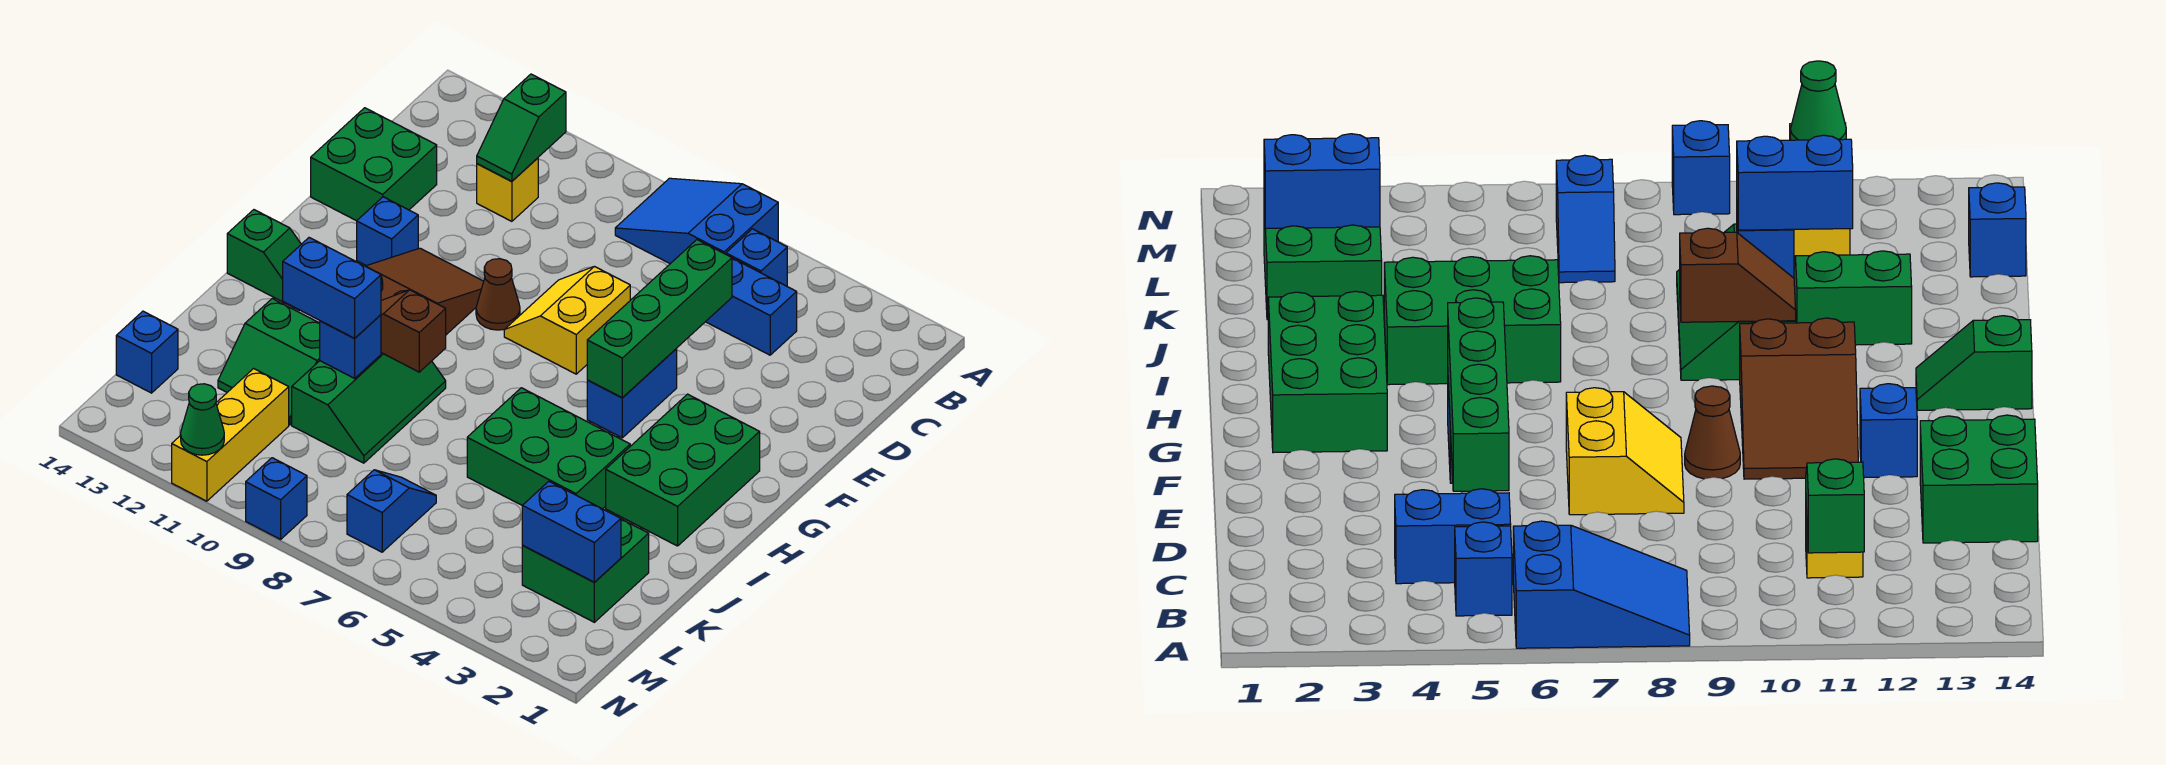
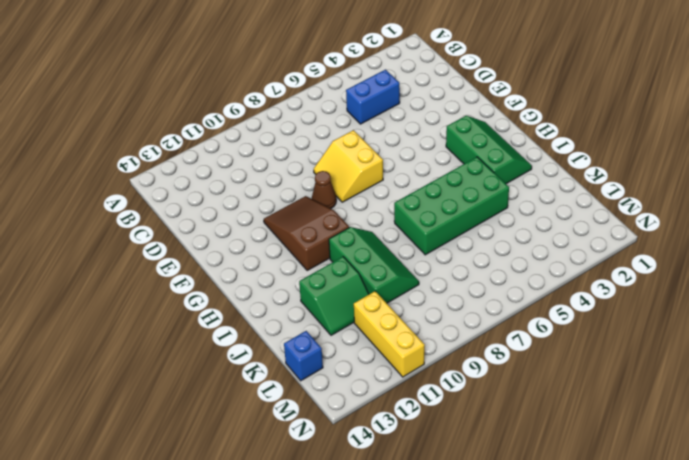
green slope G2:I3 level 1 top 3 -> green brick G2:I3 level 1
green brick I4:J7 level 1 -> green brick I4:J6 level 1
none -> blue slope A6:B8 level 1 top 6
none -> blue brick B5 level 1
none -> yellow brick C11 level 1

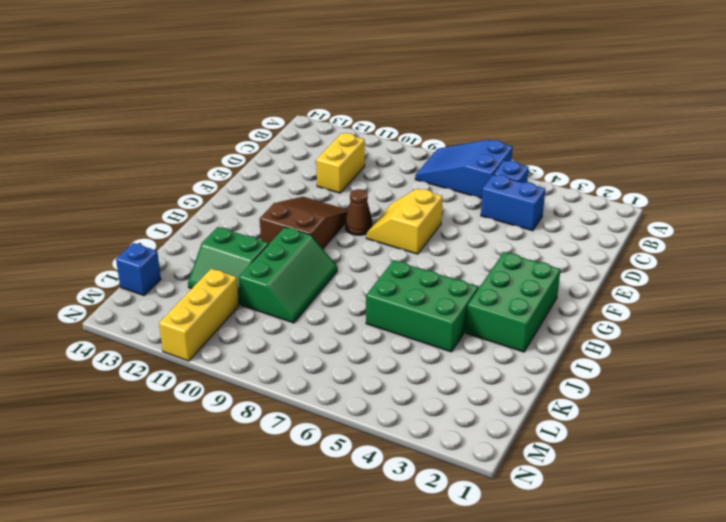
yellow brick C11:D11 level 1 -> yellow brick C11 level 1
none -> green brick D13:E14 level 1
none -> blue brick F5:G5 level 1
none -> blue brick F12 level 1

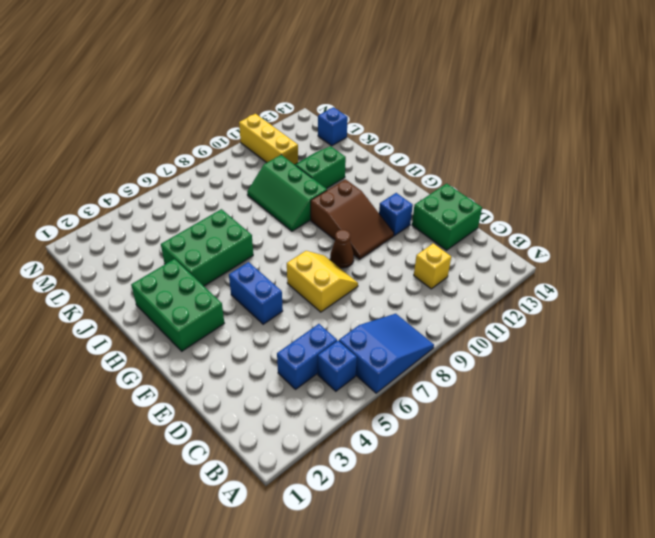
none -> green slope H13:H14 level 1 top 14
none -> green brick K2:L3 level 1
none -> blue slope L7:M7 level 1 top M

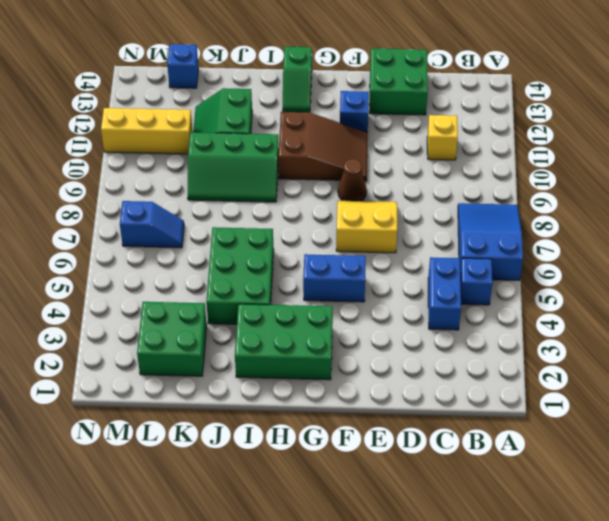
none -> blue brick N9 level 1
none -> green slope B11:C11 level 2 top B
none -> green brick D5:G5 level 2

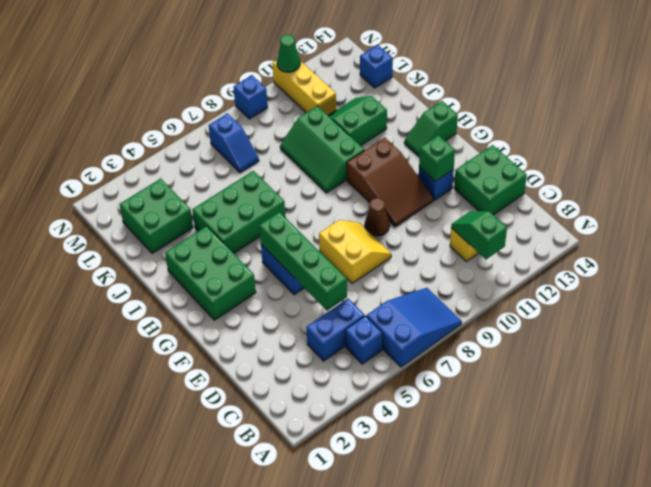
green brick F12 level 2 -> none
none -> brown slope I9:I10 level 2 top 9
none -> blue brick J10 level 2
none -> blue brick L2:L3 level 2

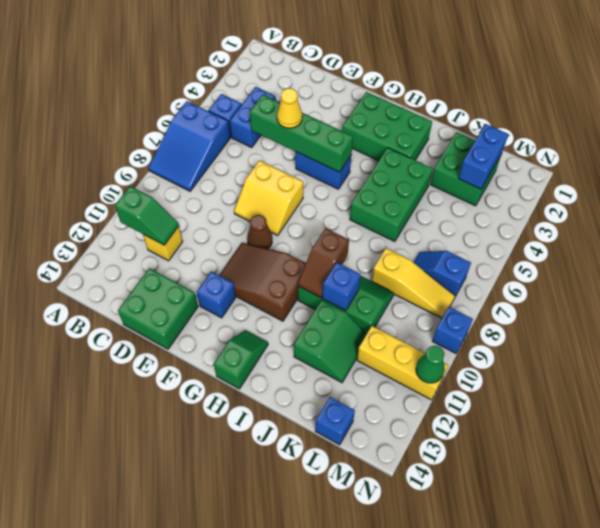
yellow cone E5 level 3 -> none
yellow slope K8:M8 level 1 top K -> none
none -> blue brick J10:J11 level 3

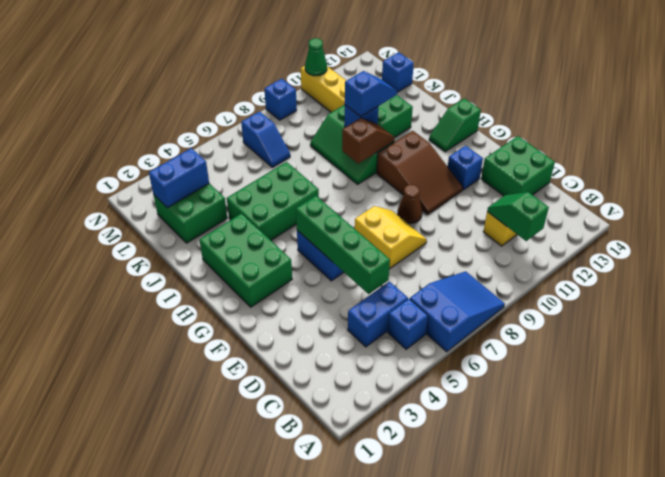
blue slope J10:J11 level 3 top 10 -> blue brick J10:J11 level 3

